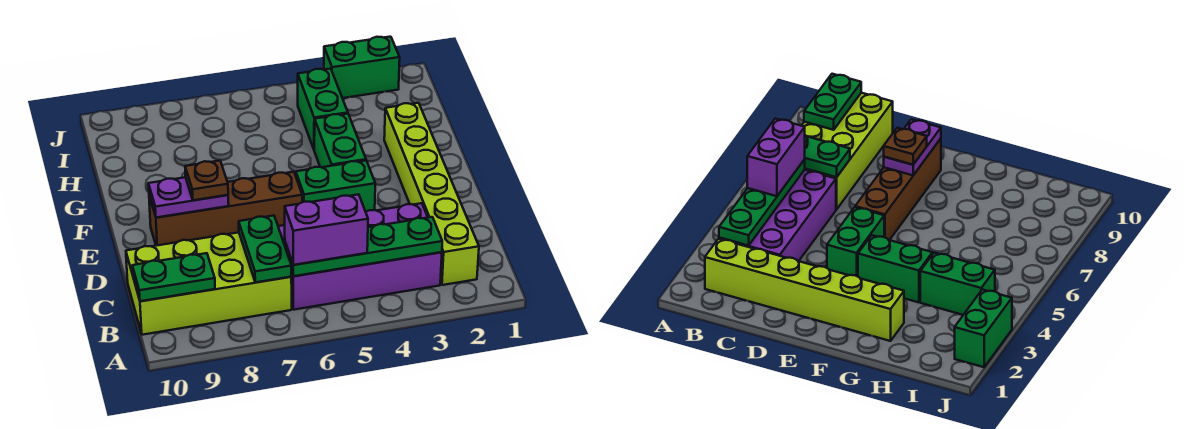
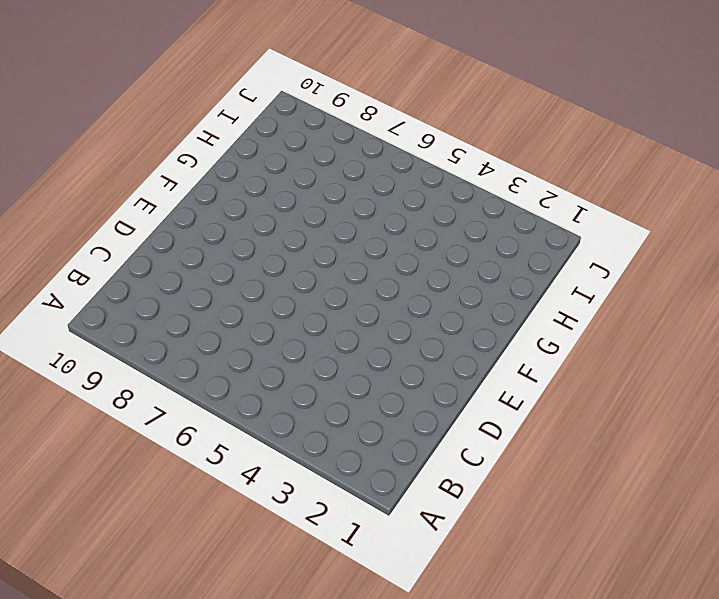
none -> lime brick B2:G2 level 1
none -> purple brick B3:C6 level 1
none -> lime brick B7:C10 level 1

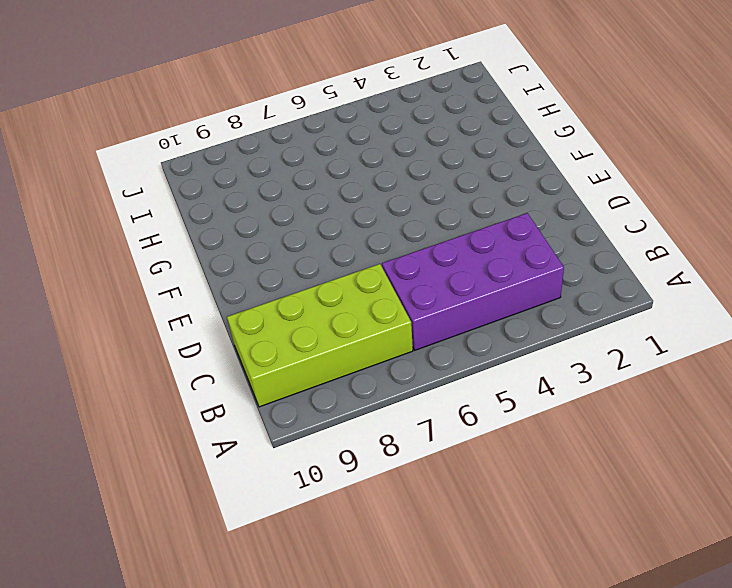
none -> lime brick B2:G2 level 1
none -> green brick E4:E5 level 1
none -> brown brick E6:E9 level 1

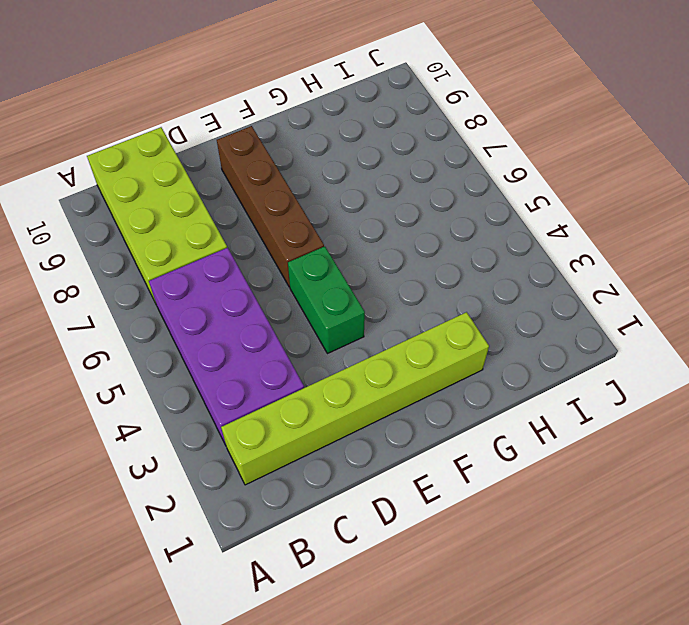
none -> green brick F4:G4 level 1
none -> green brick H4:I4 level 1
none -> green brick J2:J3 level 1

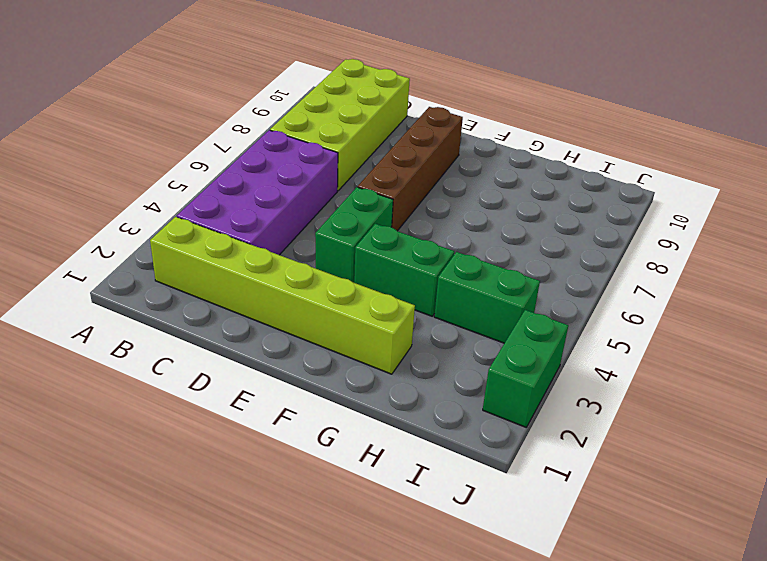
none -> green plate B3:B6 level 2
none -> green plate B7:C7 level 2
none -> green plate B9:B10 level 2

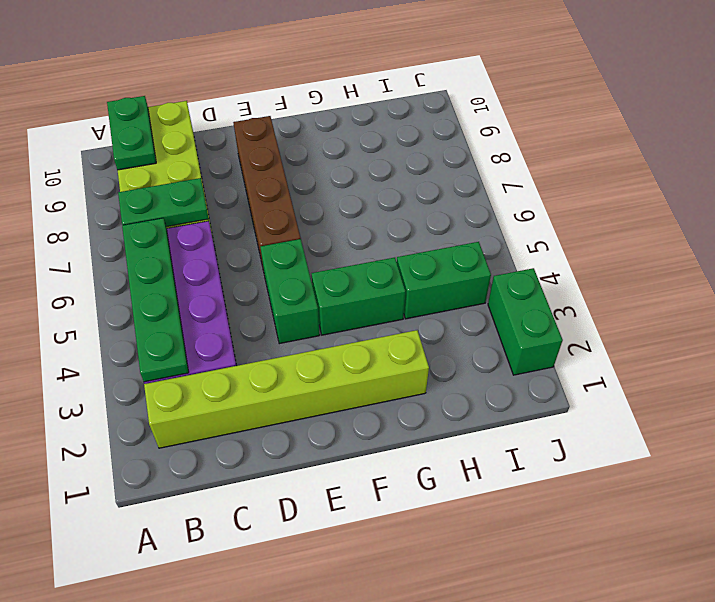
none -> purple plate E8:E9 level 2
none -> purple brick B5:B6 level 3
none -> brown plate E8 level 3

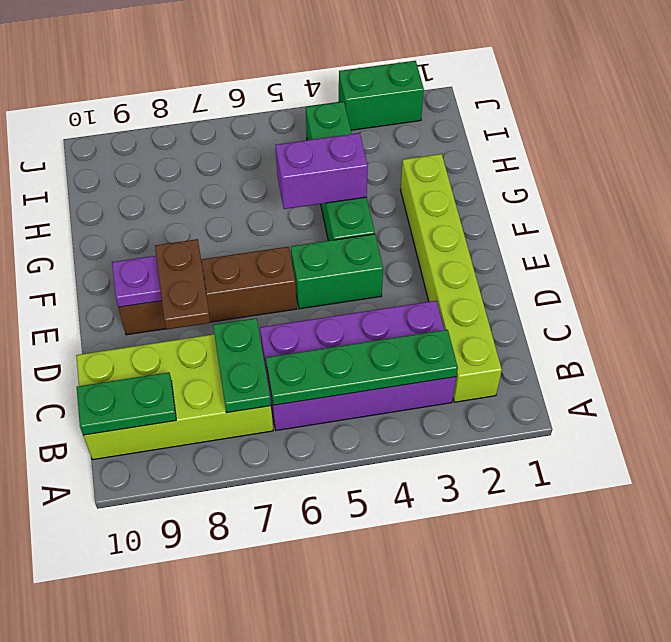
brown plate D8:E8 level 3 -> brown plate E8 level 3
purple brick G4:G5 level 2 -> purple brick B5:B6 level 3

